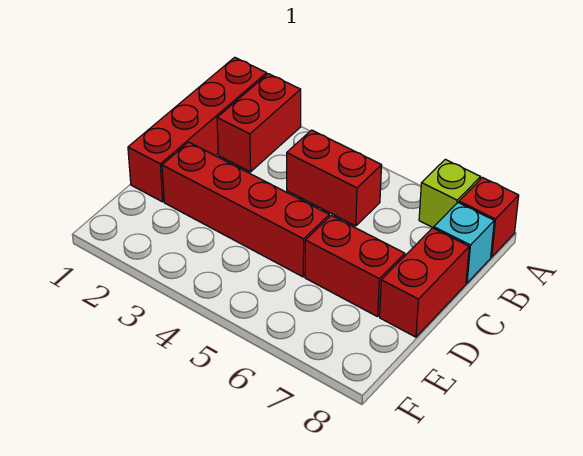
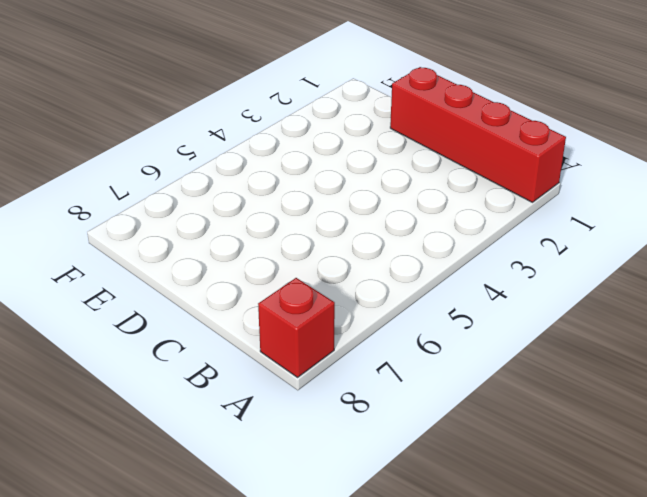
none -> red brick A2:B2 level 1
none -> lime brick A7 level 1

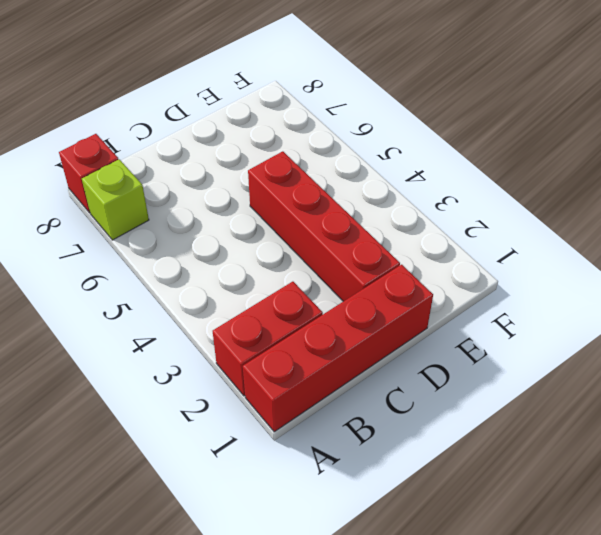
none -> red brick B4:B5 level 1
none -> cyan brick B8 level 1

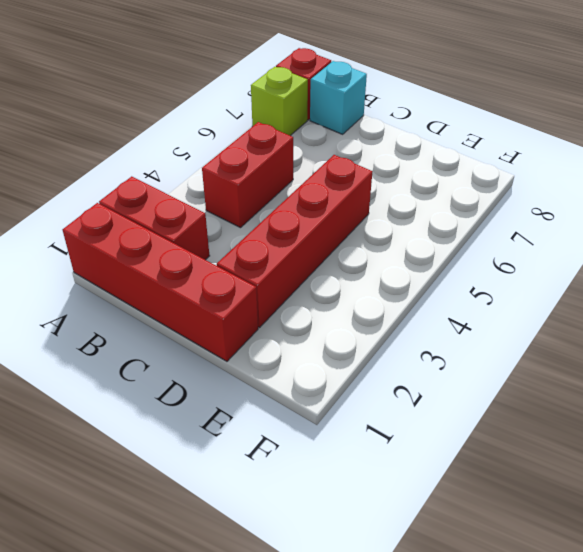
none -> red brick C8:D8 level 1
none -> red brick D6:D7 level 1

